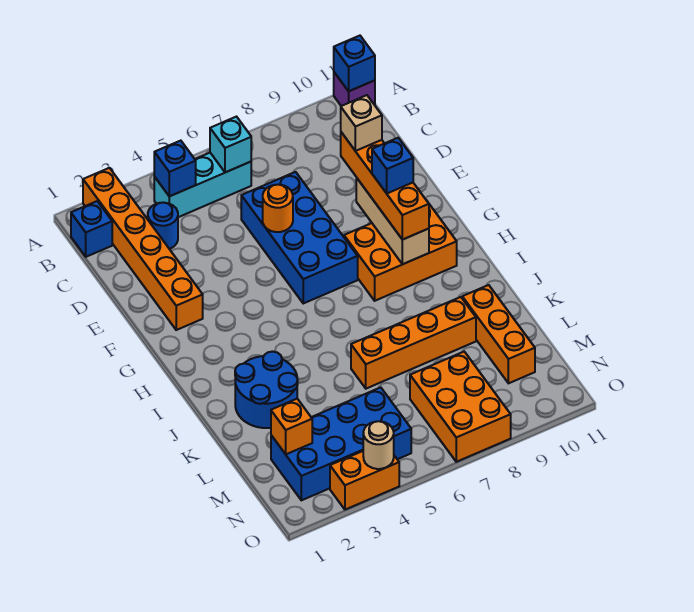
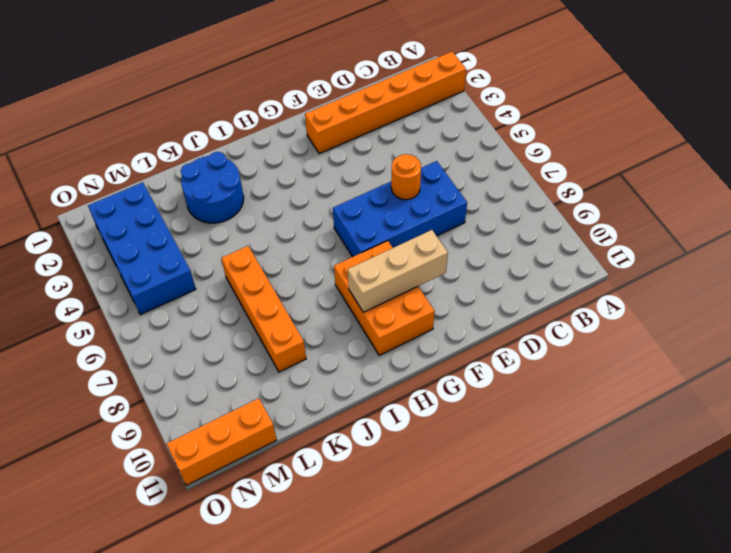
orange brick M11:O11 level 1 -> orange brick K10:M10 level 1
none -> purple brick A11 level 1
none -> blue brick B1 level 1
none -> cyan brick B4:B6 level 1

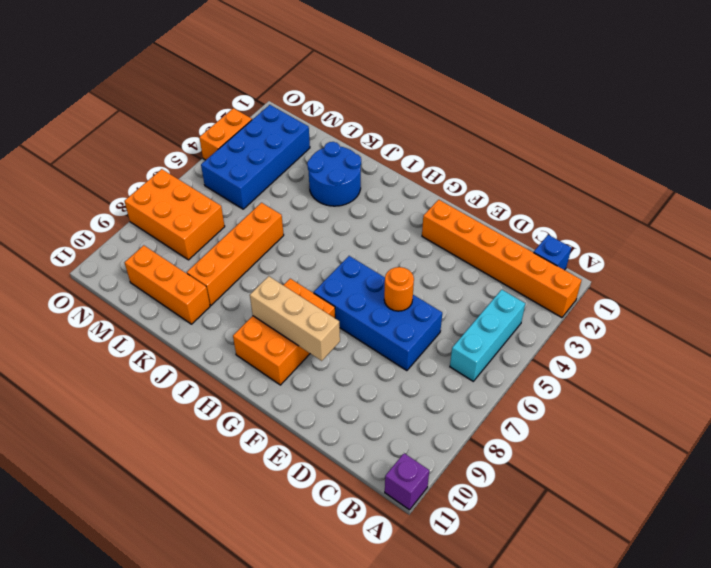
none -> blue round brick C3 level 1
none -> blue brick A11 level 2
none -> blue brick B4 level 2

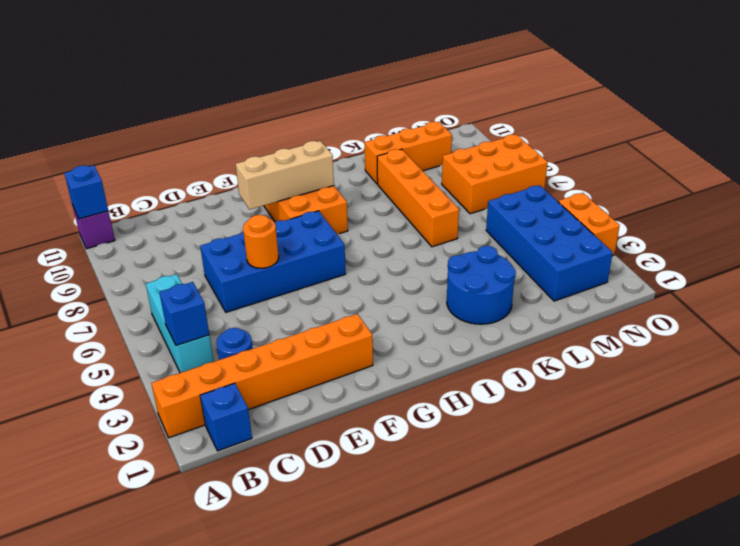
none -> cyan brick B6 level 2
none -> orange brick M2 level 2
none -> tan round brick O4 level 2

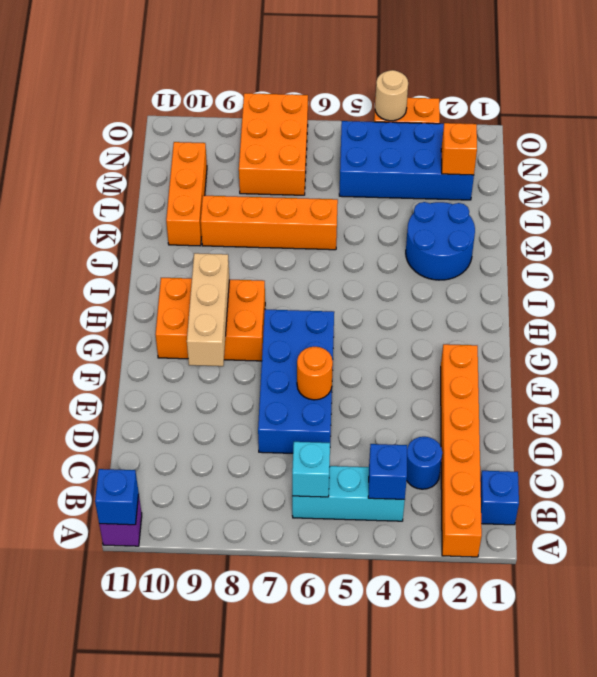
none -> orange brick E9:H9 level 3
none -> tan brick E9 level 4
none -> blue brick G9 level 4

